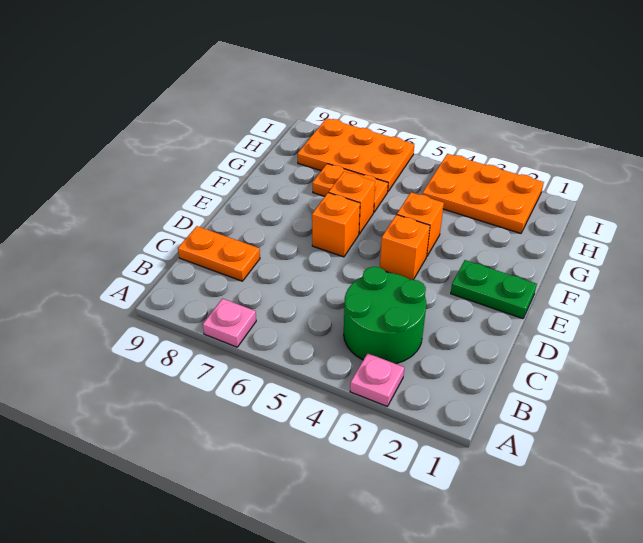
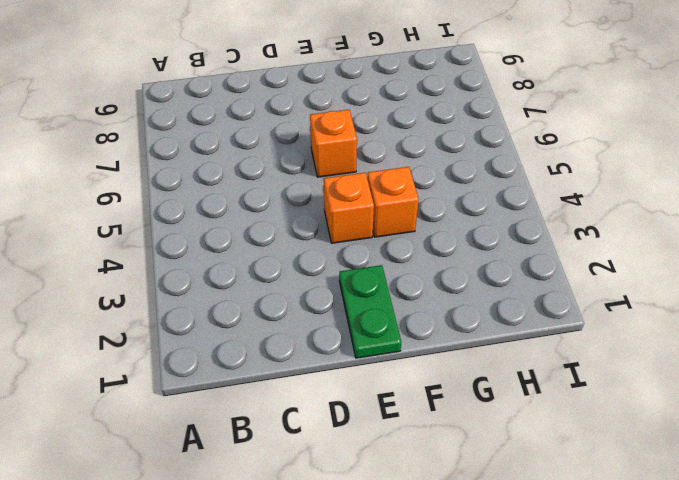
none -> pink plate A3 level 1
none -> pink plate A7 level 1
none -> green round brick B3:C4 level 1

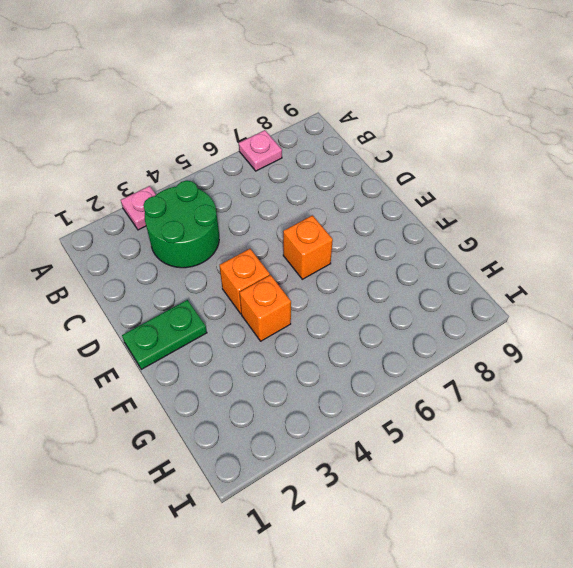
none -> orange plate C8:C9 level 1
none -> orange brick F6 level 1
none -> orange plate G6:G7 level 1

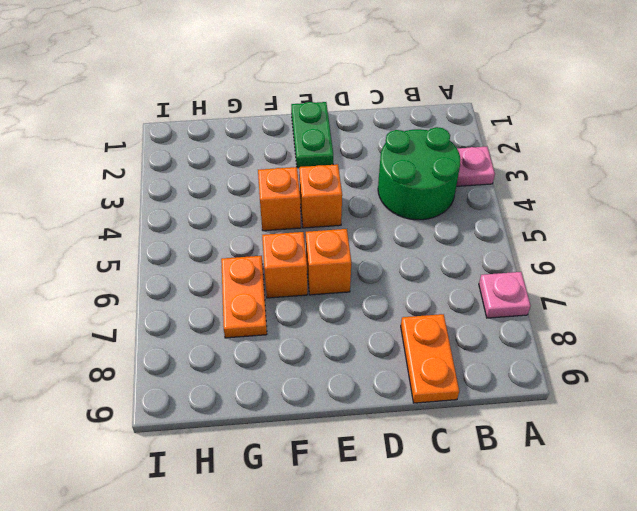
none -> orange plate H2:I4 level 1
none -> orange plate H6:I8 level 1

